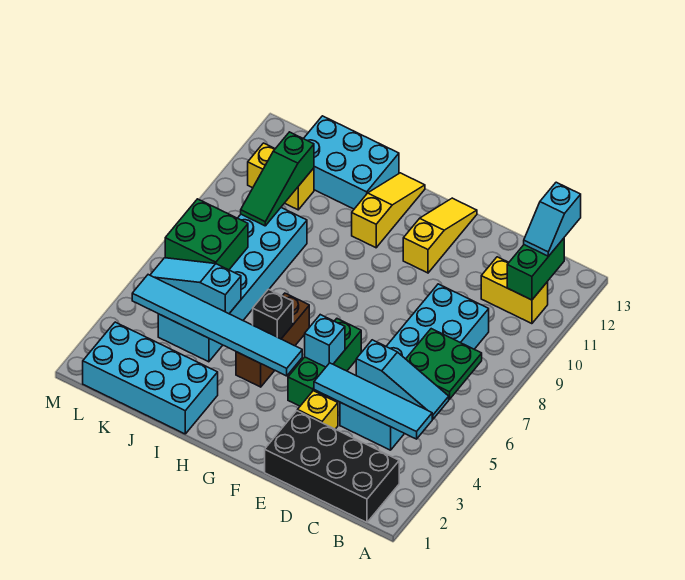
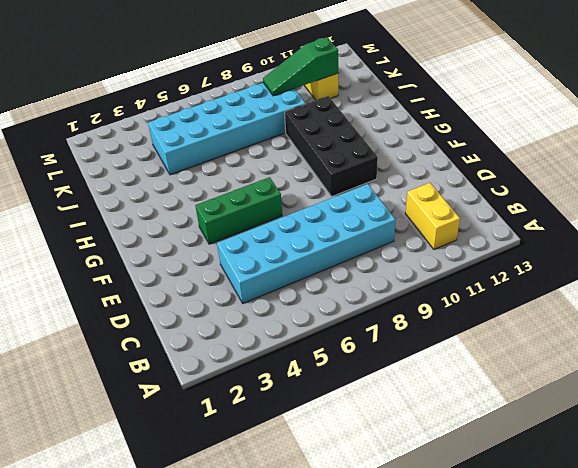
black brick F9:I10 level 1 -> black brick B1:E2 level 1
none -> yellow brick E3 level 1
none -> yellow slope F11:F13 level 1 top 11
none -> brown brick H4:H6 level 1

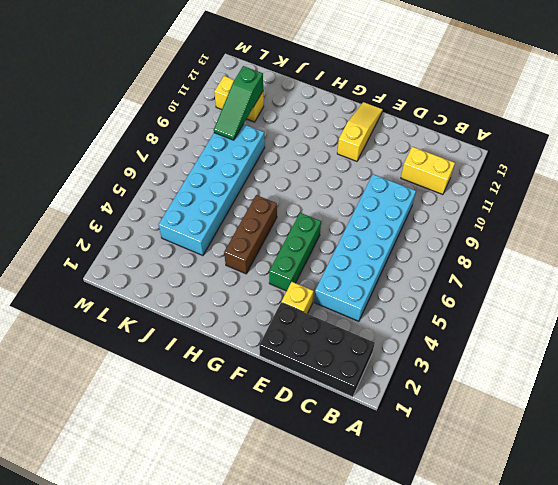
none -> yellow slope H11:H13 level 1 top 11
none -> cyan brick I1:L2 level 1
none -> cyan brick I12:K13 level 1

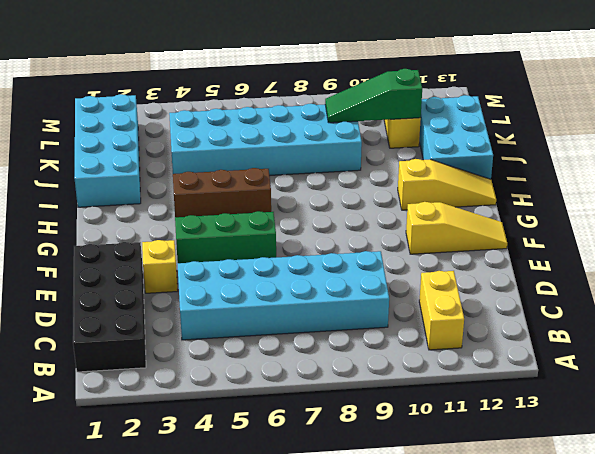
none -> cyan tile B4:E4 level 2
none -> cyan slope B5:D5 level 2 top D
none -> green plate B6:C7 level 2

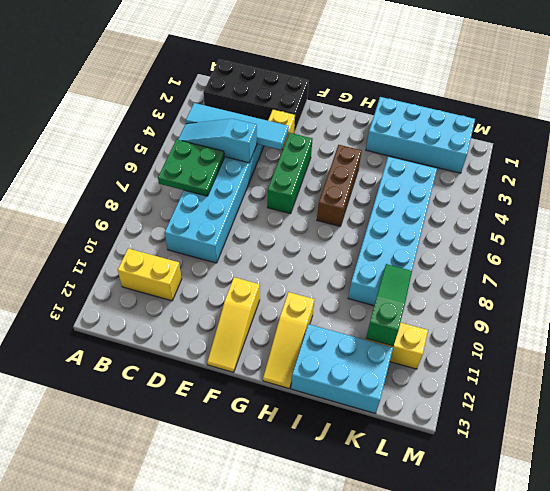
none -> green brick B11:B12 level 2
none -> cyan brick F5 level 2
none -> cyan tile G4:L4 level 2

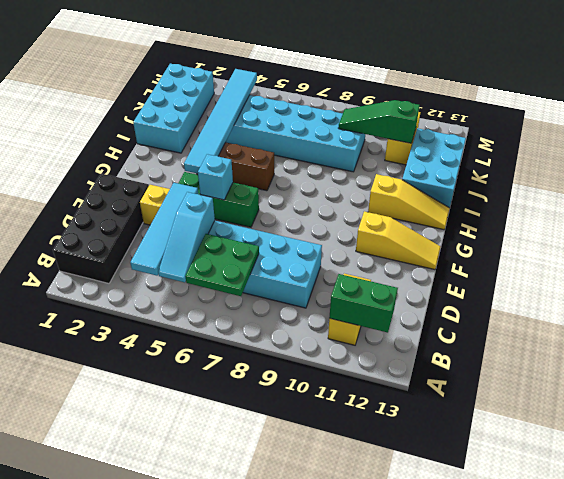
none -> black brick H5 level 2
none -> cyan slope J5:L5 level 2 top J
none -> green brick K6:L7 level 2

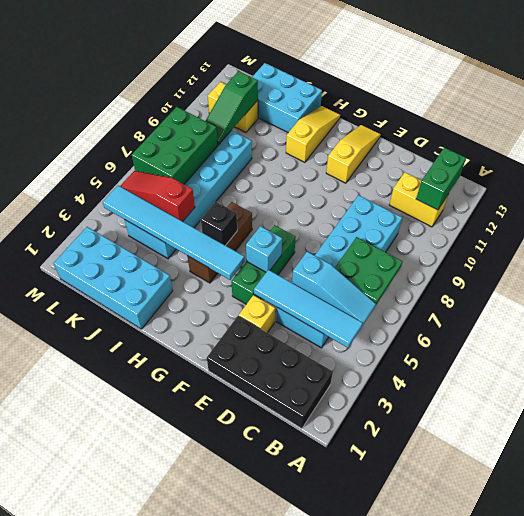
red slope J5:L5 level 2 top J -> cyan slope J5:L5 level 2 top J
green brick K6:L8 level 2 -> green brick K6:L7 level 2
none -> cyan slope B12:B13 level 3 top 13

